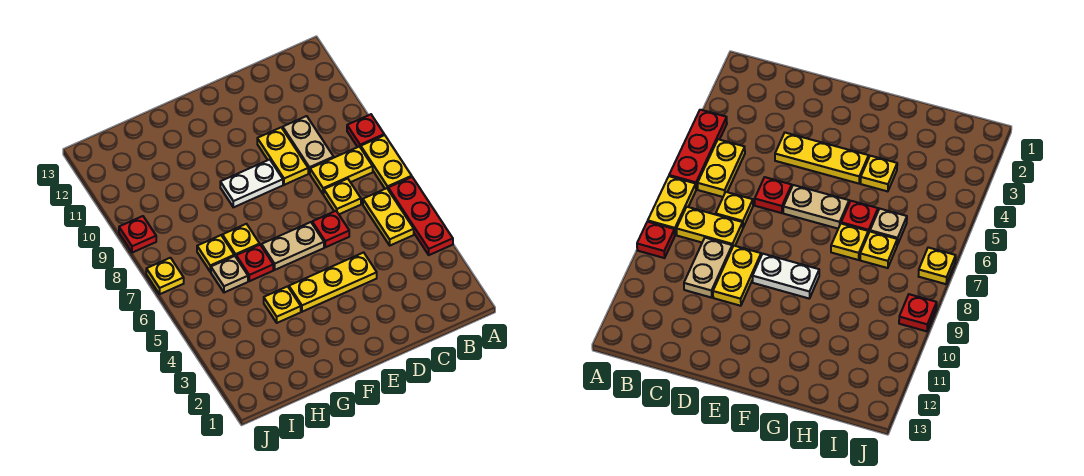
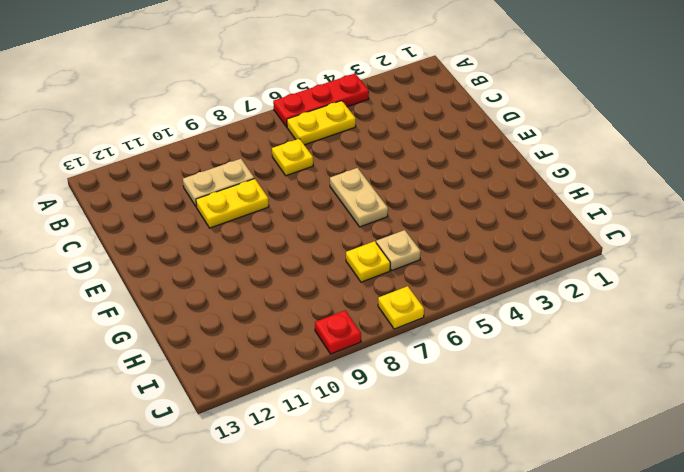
none -> yellow plate A7:A8 level 1
none -> red plate A9 level 1
none -> yellow plate B8:C8 level 1

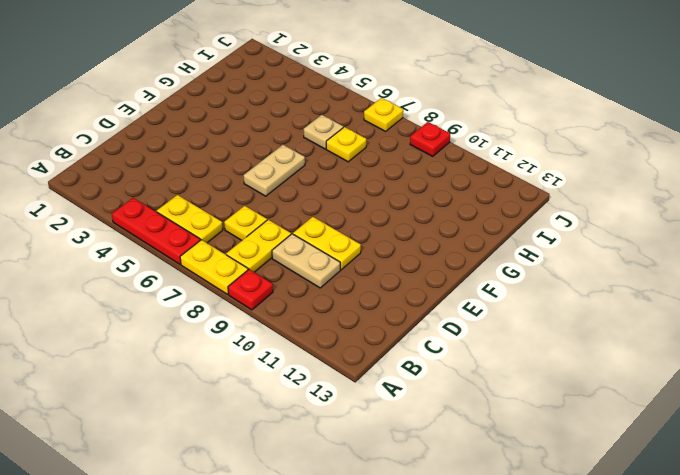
none -> yellow plate D4:F4 level 1
none -> red plate D6 level 1
none -> white plate E9:F9 level 1

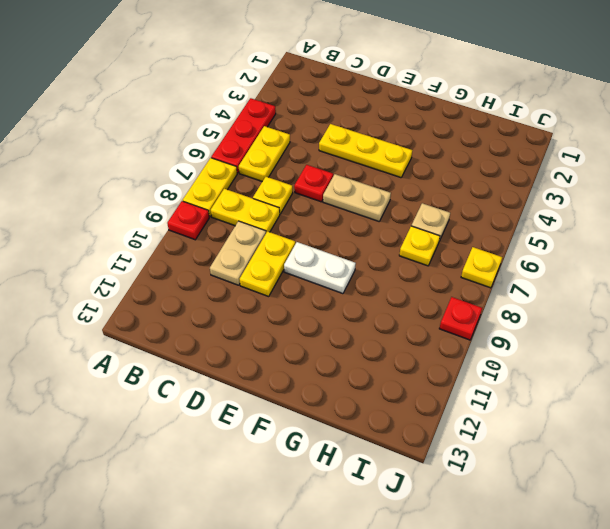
none -> yellow plate G4 level 1
none -> red plate G6 level 1
none -> yellow plate G7 level 1

